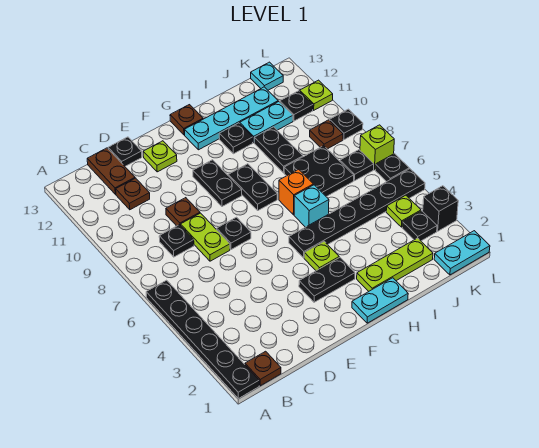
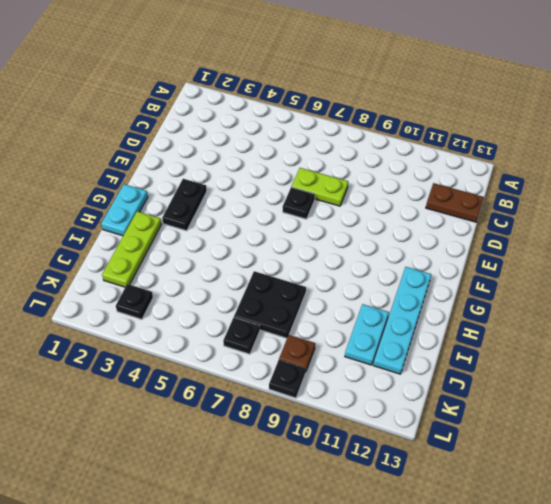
none -> black plate A1:A6 level 1
none -> brown plate B1 level 1
none -> black plate C8 level 1
none -> brown plate C11 level 1

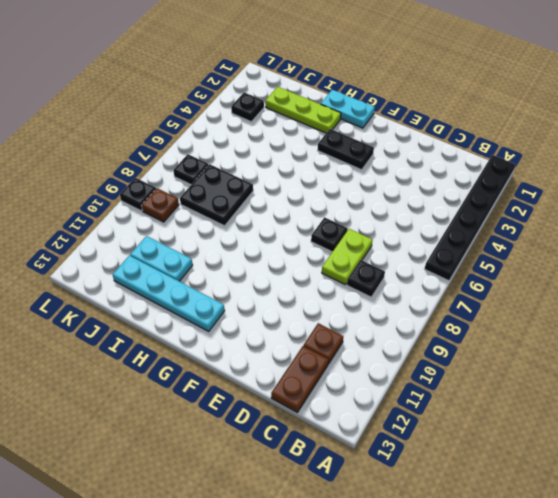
none -> brown plate B1 level 1
none -> brown plate D9 level 1
none -> black plate D13 level 1
none -> lime plate E12 level 1

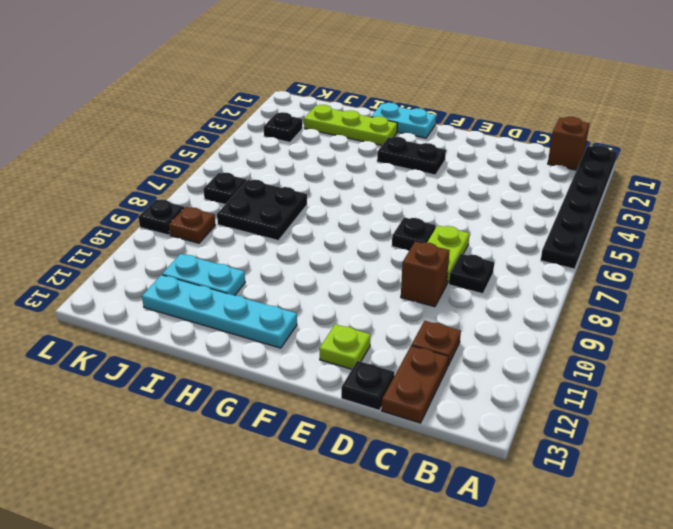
brown brick B1 level 1 -> brown plate B1 level 1
brown brick D9 level 1 -> brown plate D9 level 1
none -> black plate F9:F10 level 1
none -> lime plate G4 level 1
none -> black plate G5:L5 level 1
none -> black plate G8:G9 level 1

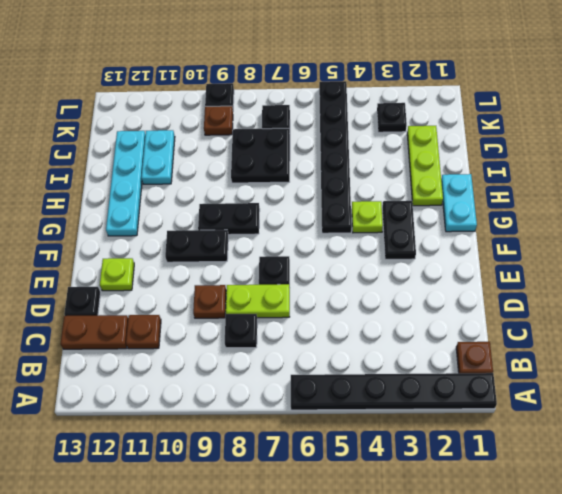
none -> brown plate G13 level 1
none -> cyan brick H6 level 1
none -> orange brick H7 level 1
none -> black plate H11 level 1

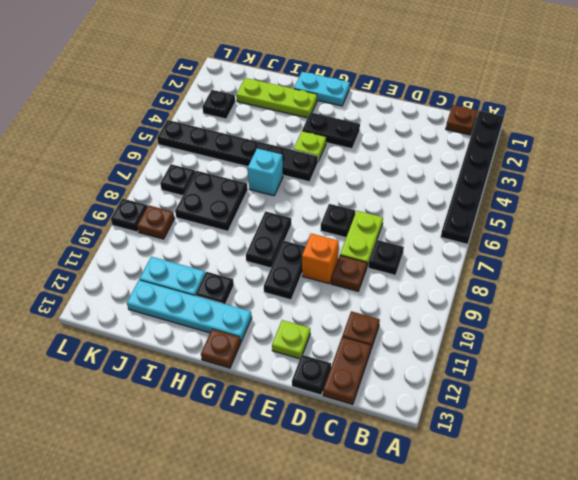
orange brick E9 level 1 -> orange brick H7 level 1
none -> black plate I9:I10 level 1
none -> cyan plate K1:L1 level 1
none -> lime plate K4 level 1
none -> black plate K11 level 1

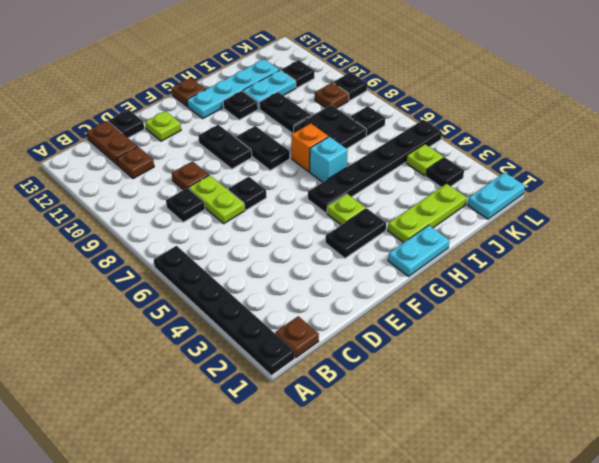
none -> cyan plate K13 level 1
none -> black brick L3 level 1
none -> black plate L6 level 1
none -> lime brick L7 level 1

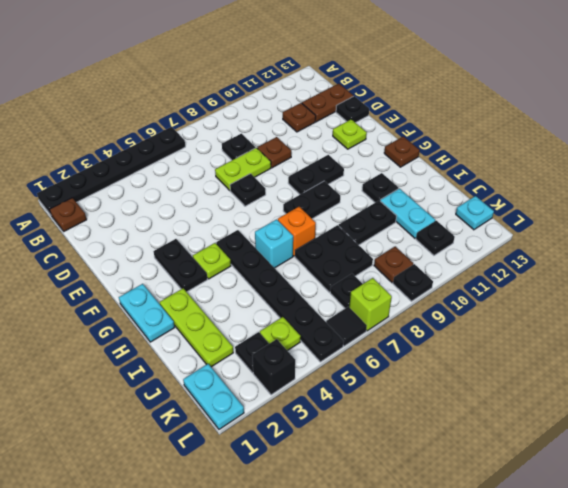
black tile L6 level 1 -> black plate L6 level 1
none -> cyan plate G12:J12 level 1
none -> lime plate L11 level 1

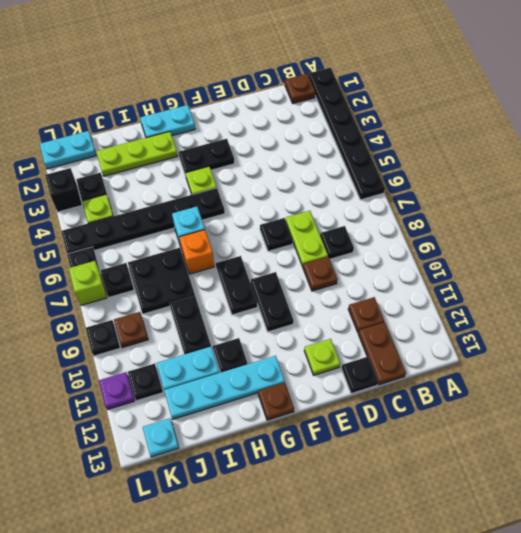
purple plate L11 level 1 -> lime plate L11 level 1

